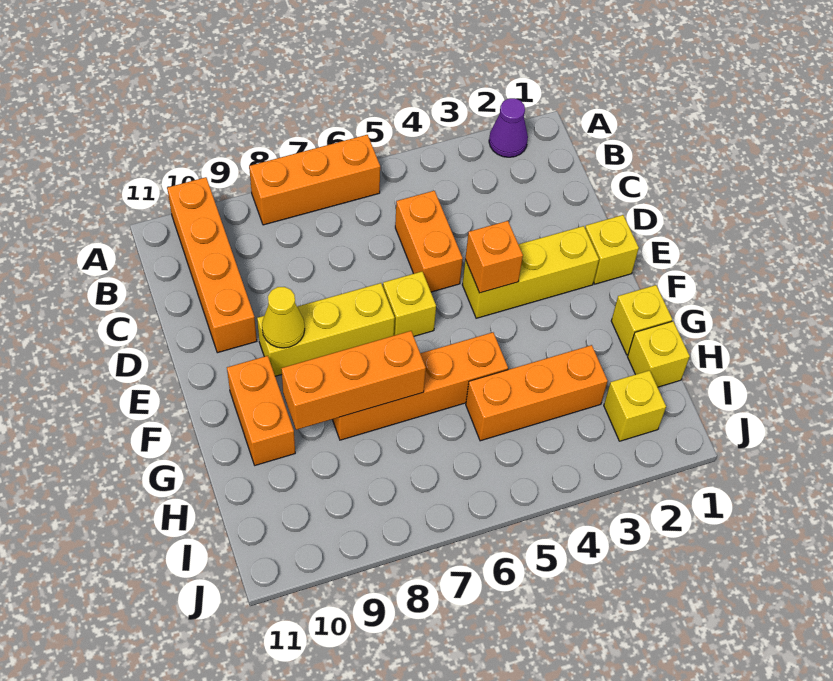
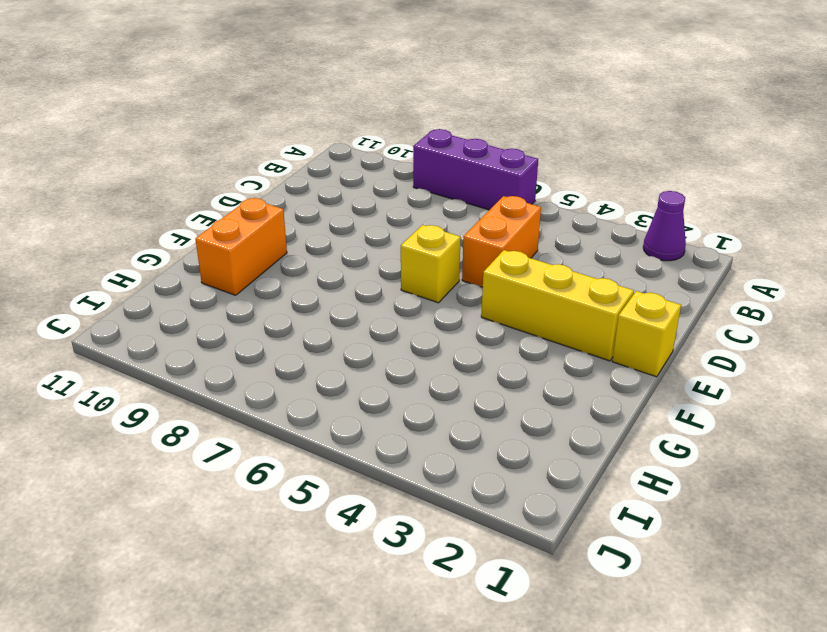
purple brick A6:A8 level 1 -> orange brick A6:A8 level 1
none -> orange brick A10:D10 level 1
none -> yellow brick E7:E9 level 1
none -> yellow brick G1 level 1

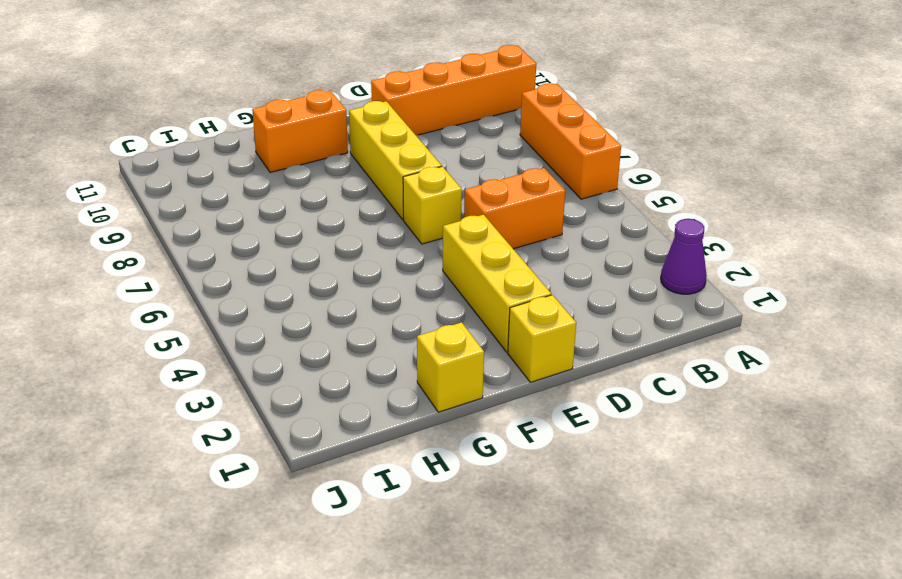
none -> orange brick G5:G8 level 1
none -> yellow brick H1 level 1
none -> orange brick H3:H5 level 1

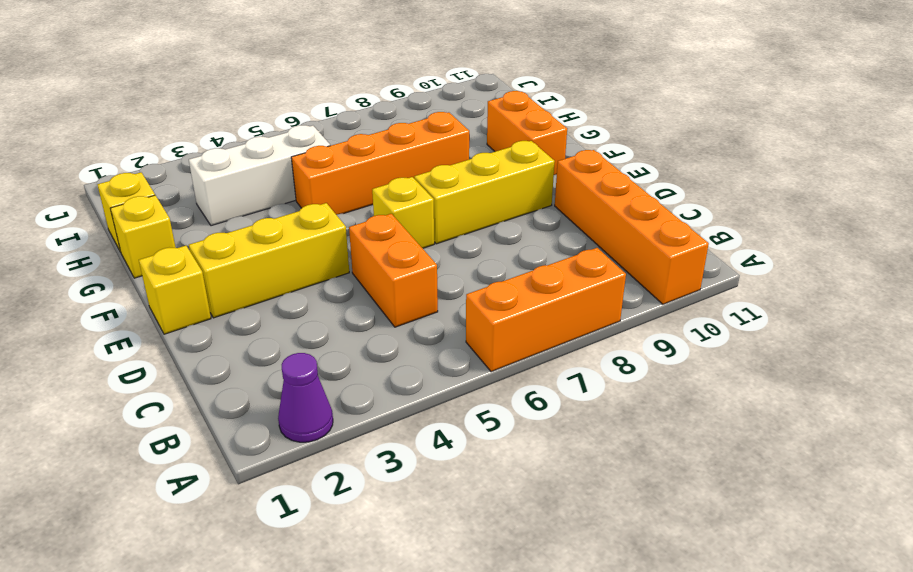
white brick H3:H5 level 1 -> orange brick H3:H5 level 1
none -> yellow brick I2 level 1
none -> orange brick E4 level 2
none -> yellow cone E9 level 2

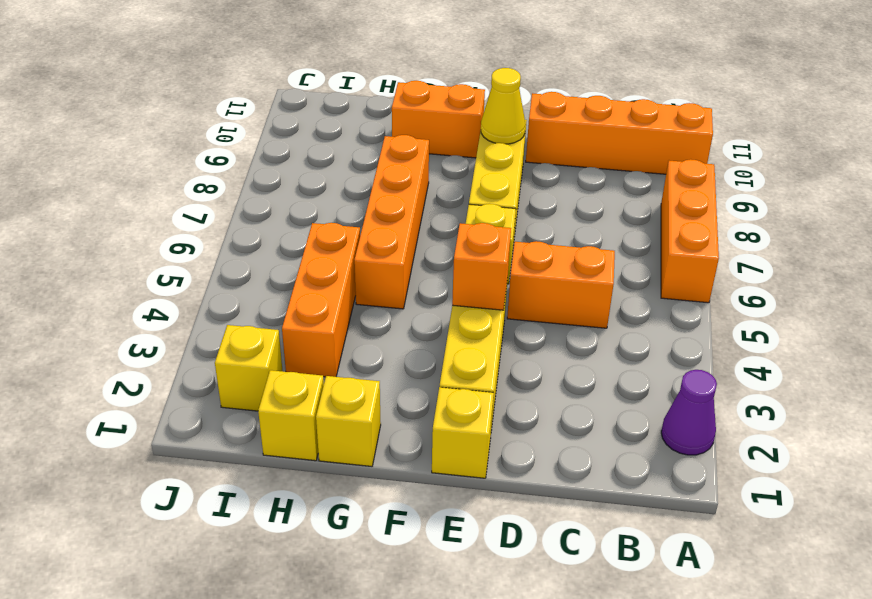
none -> orange brick G7:G9 level 2

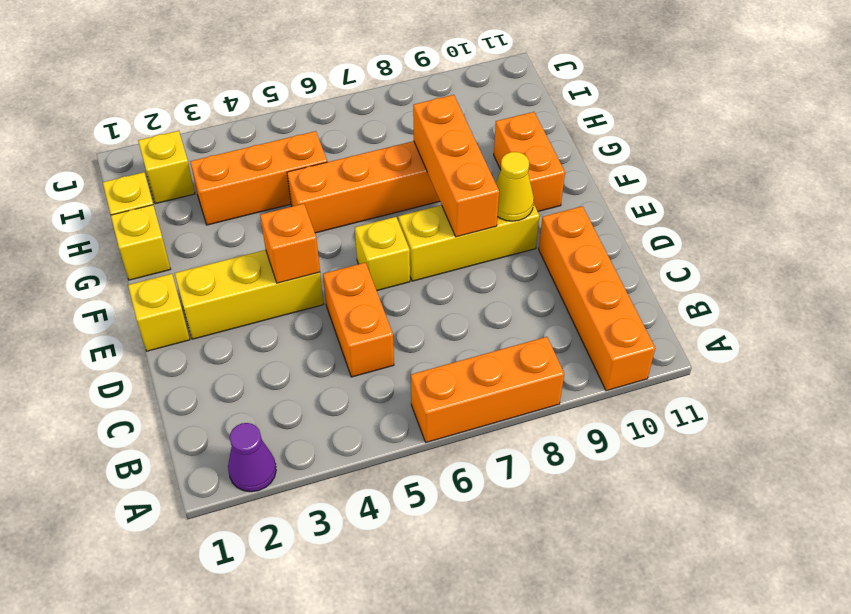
orange brick E8:G8 level 2 -> orange brick G7:G9 level 2

